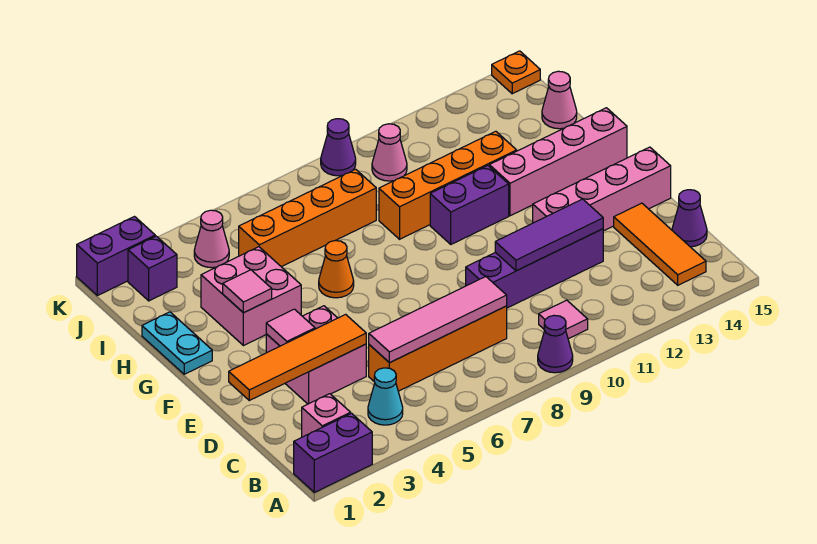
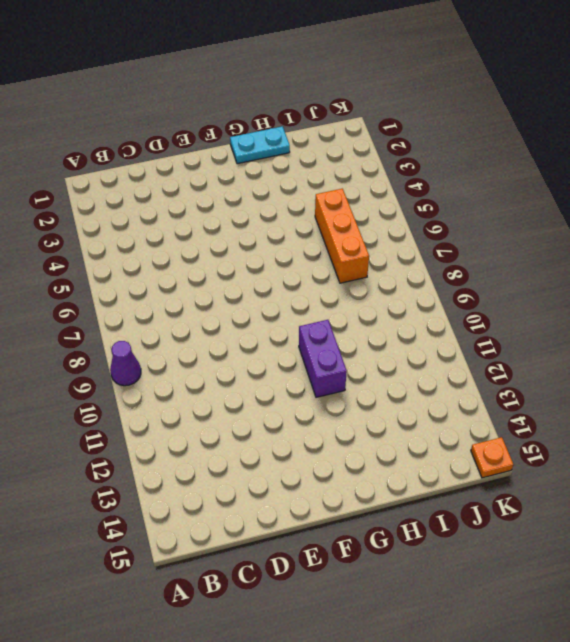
orange brick I5:I7 level 1 -> orange brick I5:I8 level 1
none -> purple brick A1:A2 level 1
none -> pink brick B2 level 1
none -> cyan cone B4 level 1
none -> pink tile B10 level 1

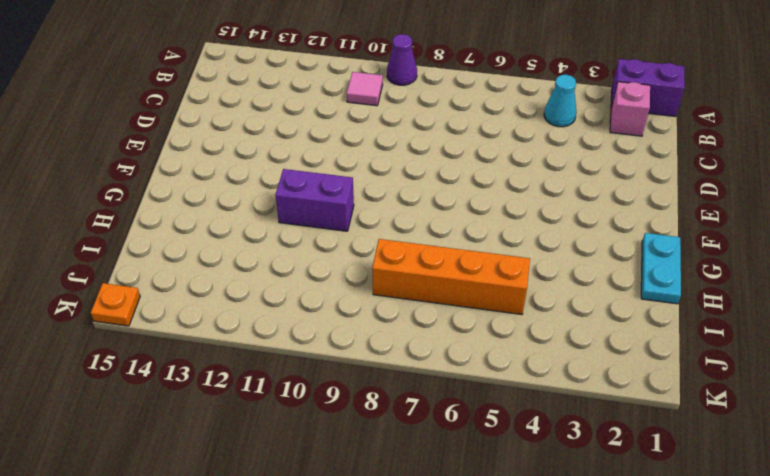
none -> orange tile B14:D14 level 1
none -> orange brick C5:C8 level 1
none -> purple cone C15 level 1
none -> pink brick D3:E4 level 1

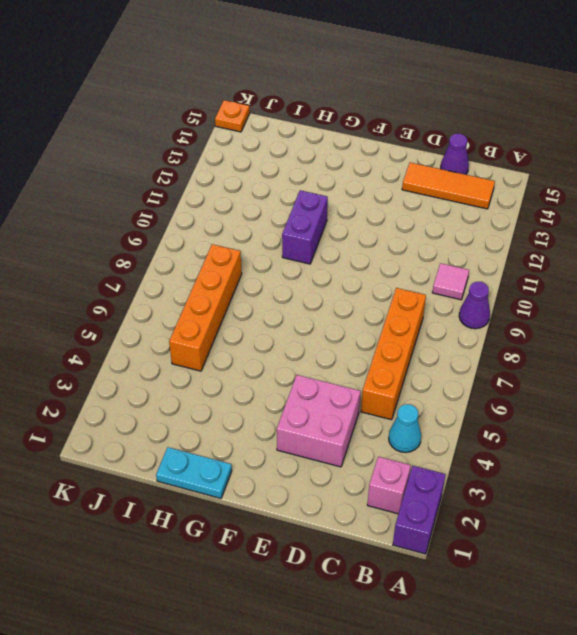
none -> purple brick D9:D12 level 1
none -> pink brick E12:E15 level 1
none -> pink brick G3:H4 level 1
none -> orange cone G6 level 1

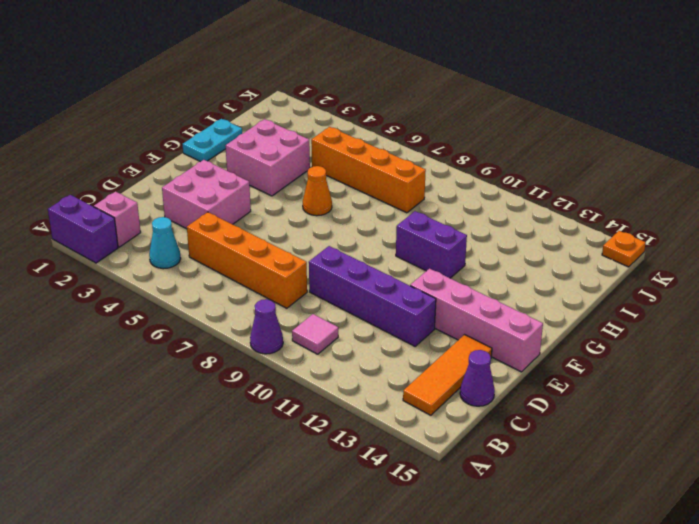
none -> pink brick G12:G15 level 1
none -> orange brick H9:H12 level 1
none -> pink cone I15 level 1
none -> purple brick J2 level 1

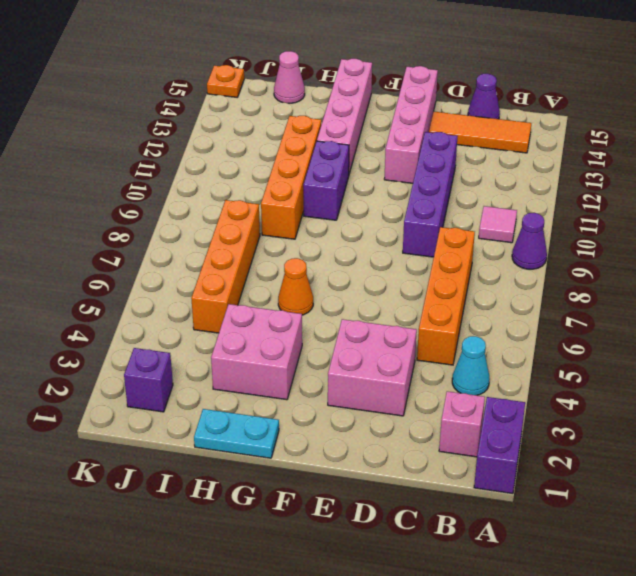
none -> pink cone J4 level 1
none -> pink cone J10 level 1
none -> purple brick K1:K2 level 1
none -> purple cone K9 level 1

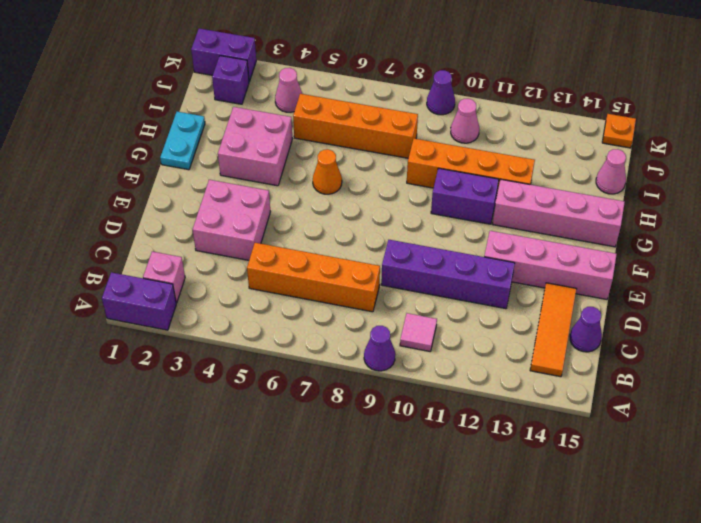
none -> cyan cone B4 level 1
none -> pink tile C5:C8 level 2
none -> orange tile D1:D4 level 2
none -> purple tile D10:D12 level 2

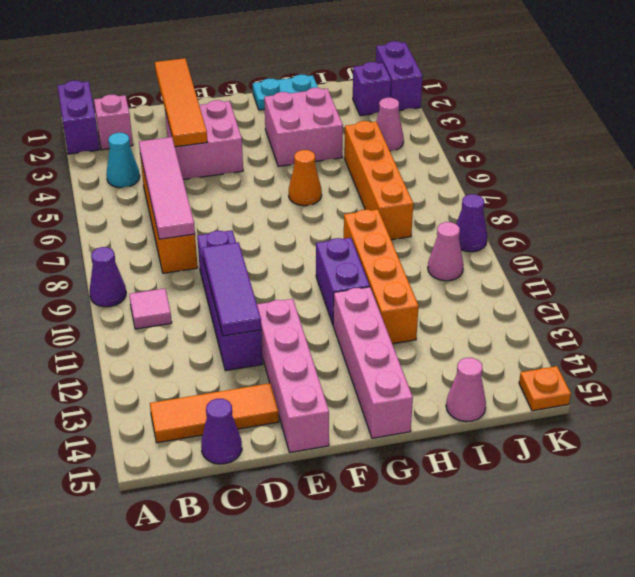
none -> pink tile E3 level 2
none -> pink tile G3 level 2

